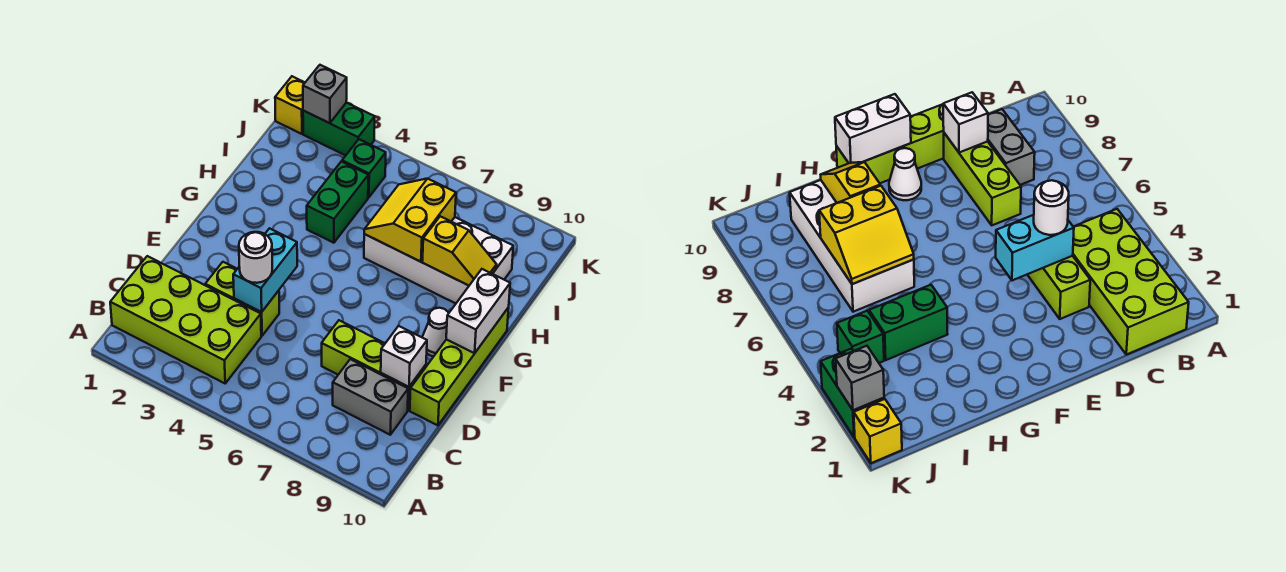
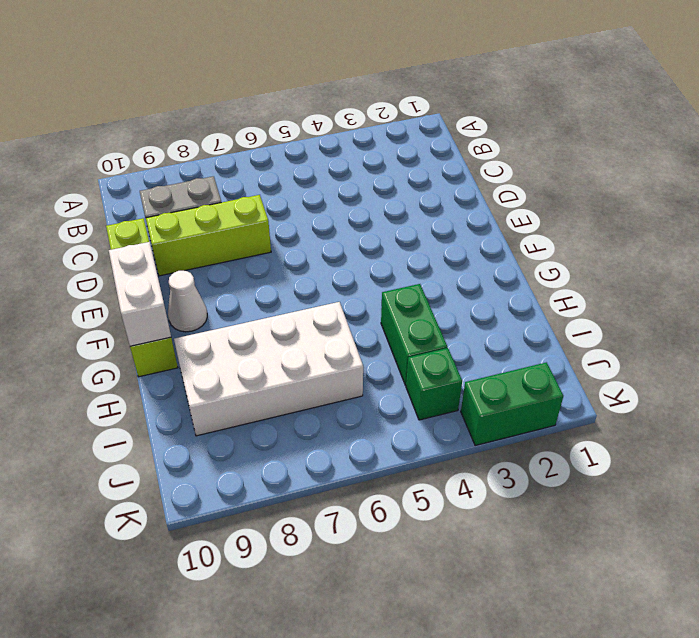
none -> lime brick B1:C4 level 1
none -> lime brick D3:D4 level 1
none -> yellow brick K1 level 1

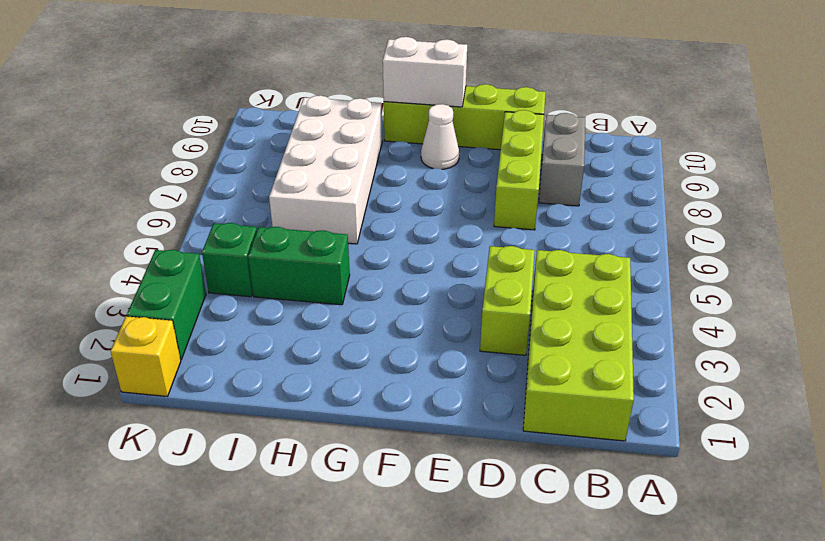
none -> cyan brick D4:E4 level 2
none -> white brick D9 level 2
none -> yellow slope H6:I7 level 2 top 7

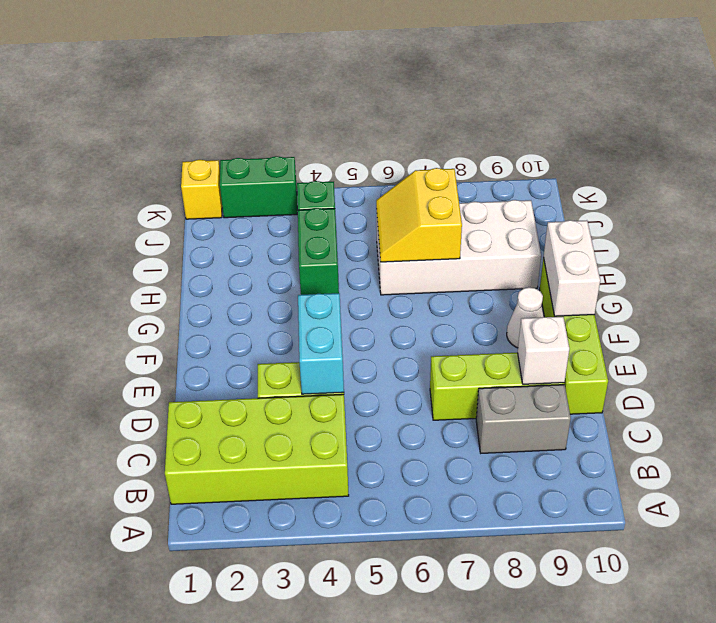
none -> yellow slope H8:H9 level 2 top 8
none -> grey brick K2 level 2
none -> white round brick D4 level 3

